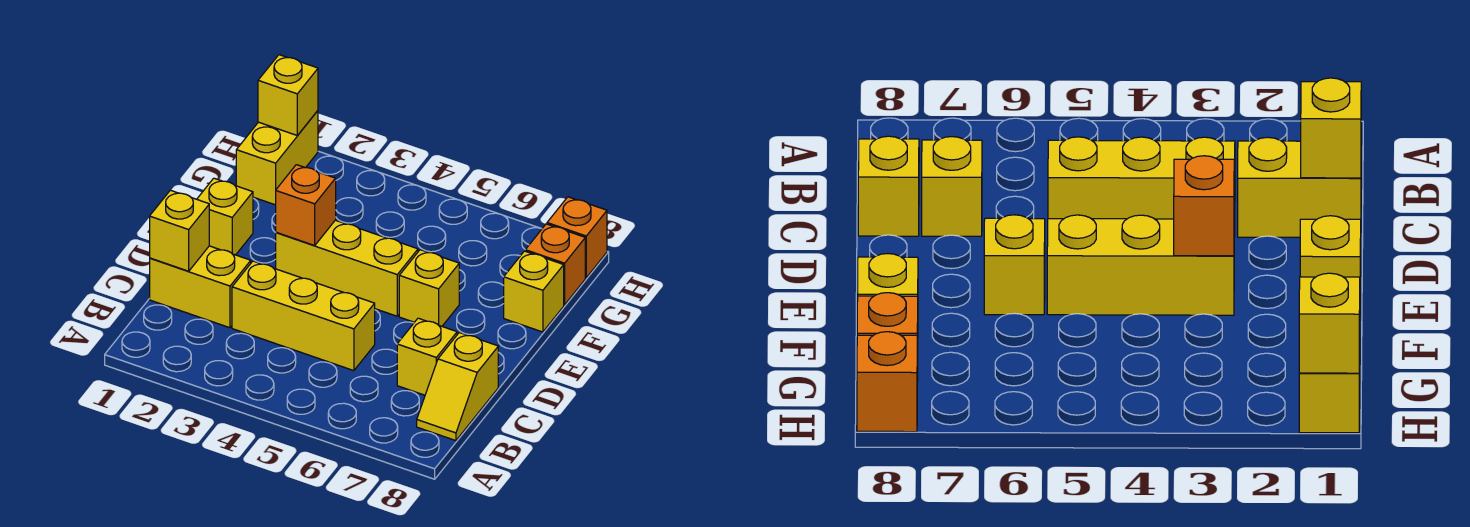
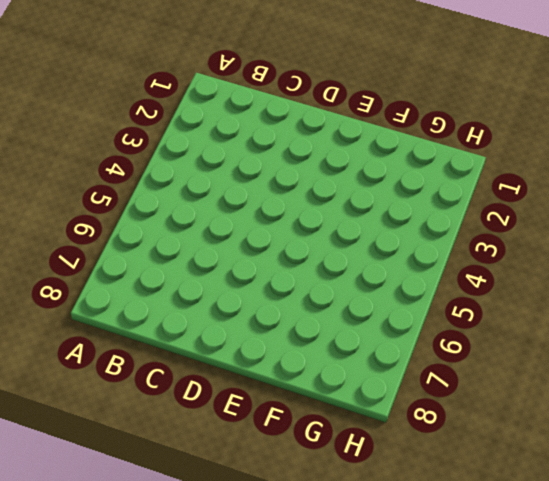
none -> yellow slope B8:C8 level 1 top C
none -> yellow brick C1:C2 level 1
none -> yellow brick C3:C5 level 1

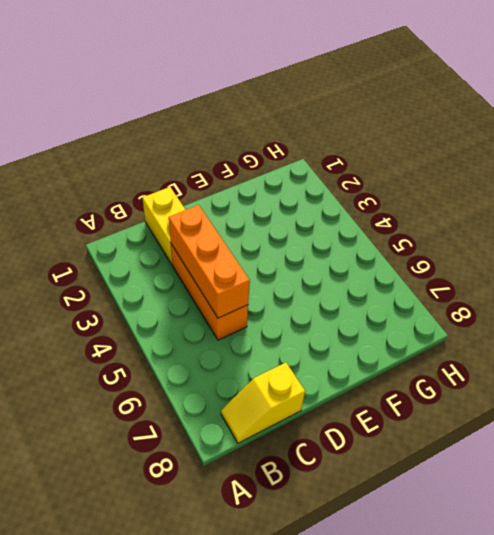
orange brick C3:C5 level 1 -> yellow brick C3:C5 level 1
orange brick C3:C5 level 2 -> none
none -> yellow brick C7 level 1
none -> yellow brick E1 level 1
none -> yellow brick E3:E5 level 1

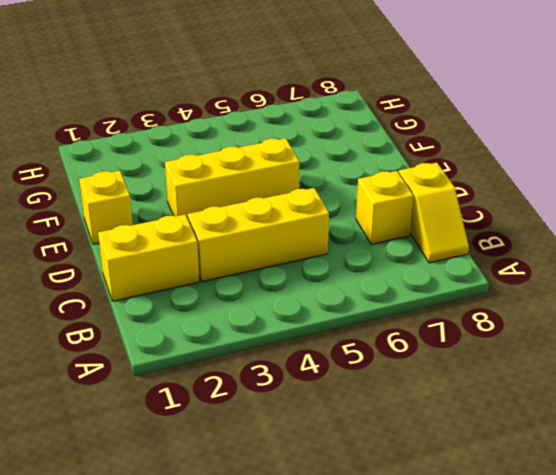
none -> yellow brick E6 level 1
none -> yellow brick F8 level 1
none -> yellow brick G1:H1 level 1

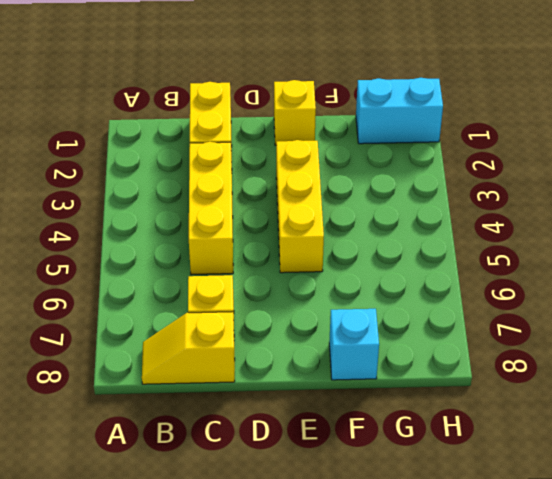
cyan brick F8 level 1 -> yellow brick F8 level 1
cyan brick G1:H1 level 1 -> yellow brick G1:H1 level 1
none -> yellow brick E6 level 1
none -> orange brick G8 level 1
none -> orange brick H8 level 1

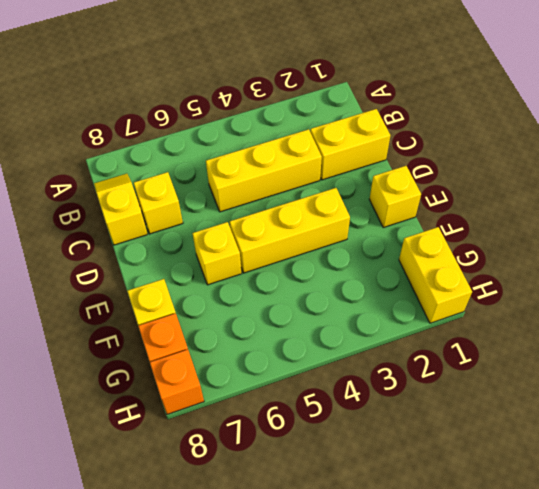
none -> yellow brick C1 level 2
none -> orange brick E3 level 2
none -> yellow brick H1 level 2

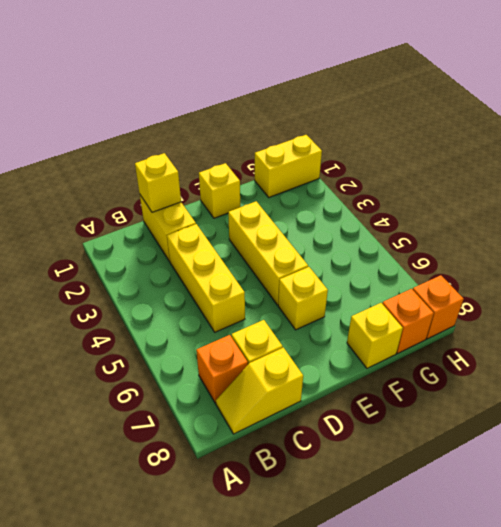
orange brick B7 level 1 -> orange brick E3 level 2
none -> yellow brick H1 level 2

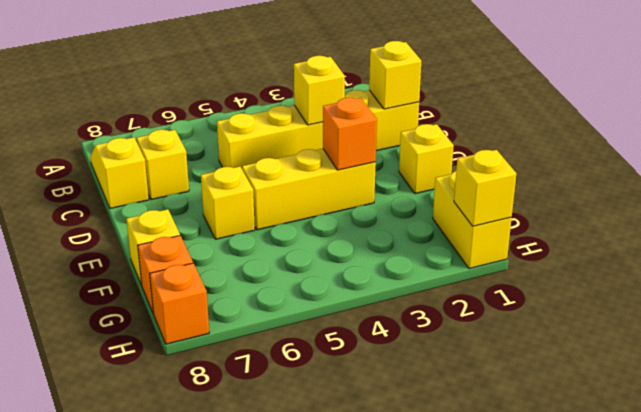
yellow brick C3 level 2 -> none

